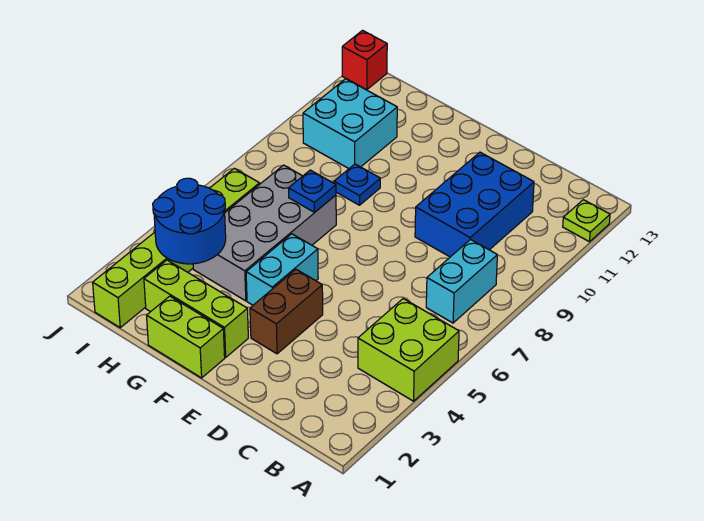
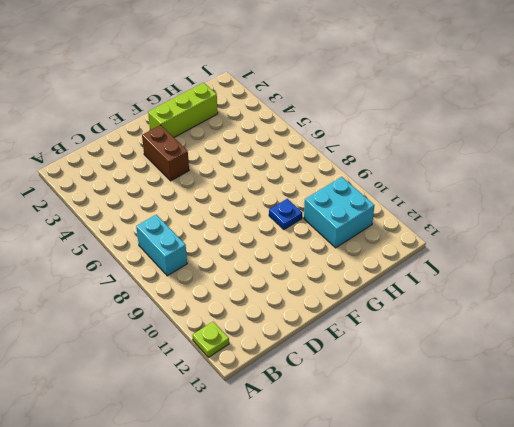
none -> lime brick A4:B5 level 1
none -> blue brick C9:D11 level 1
none -> lime brick F1:G1 level 1

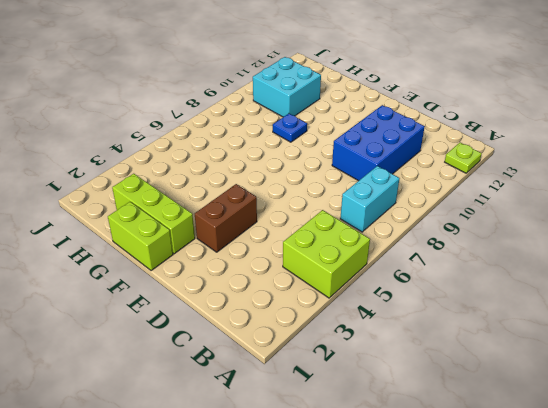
none -> cyan brick F4:F5 level 1
none -> grey brick G4:H7 level 1
none -> lime brick I1:I6 level 1

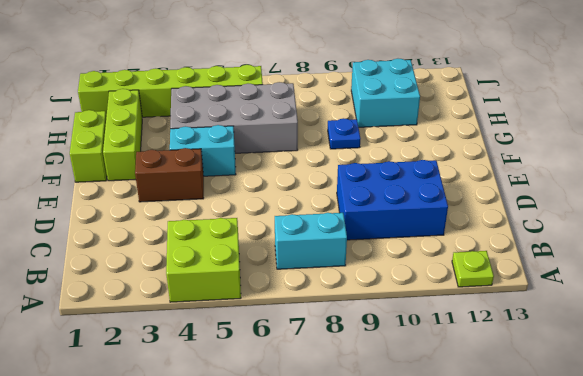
none -> red brick J13 level 1
none -> blue plate G7 level 2
none -> blue round brick H3:I4 level 2

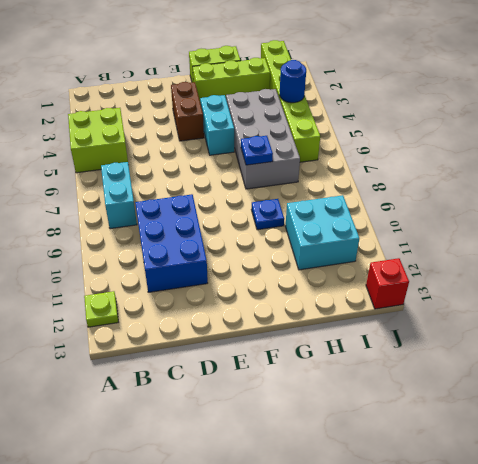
blue round brick I4 level 2 -> blue round brick H3:I4 level 2

